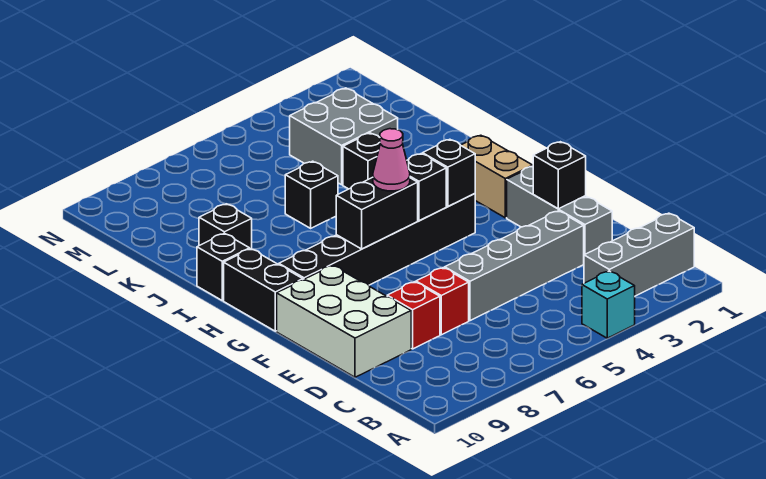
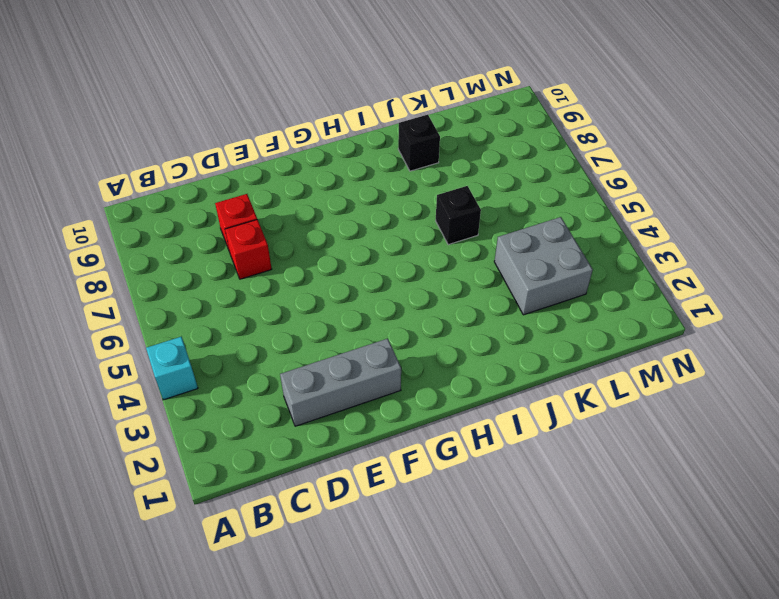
none -> grey brick B1:B3 level 1
none -> grey brick D3:D6 level 1
none -> white brick D9:F10 level 1

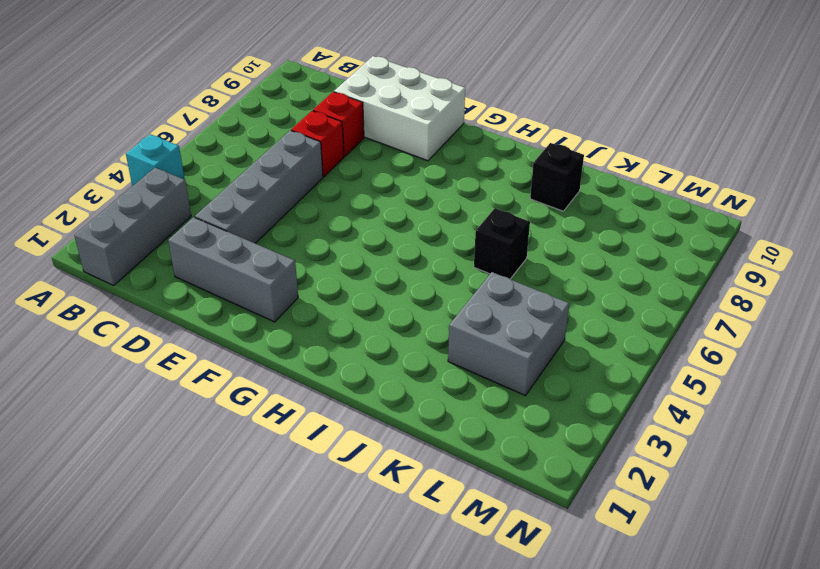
none -> tan brick G2:H2 level 1
none -> black brick G4:G9 level 1
none -> black brick G10:H10 level 1

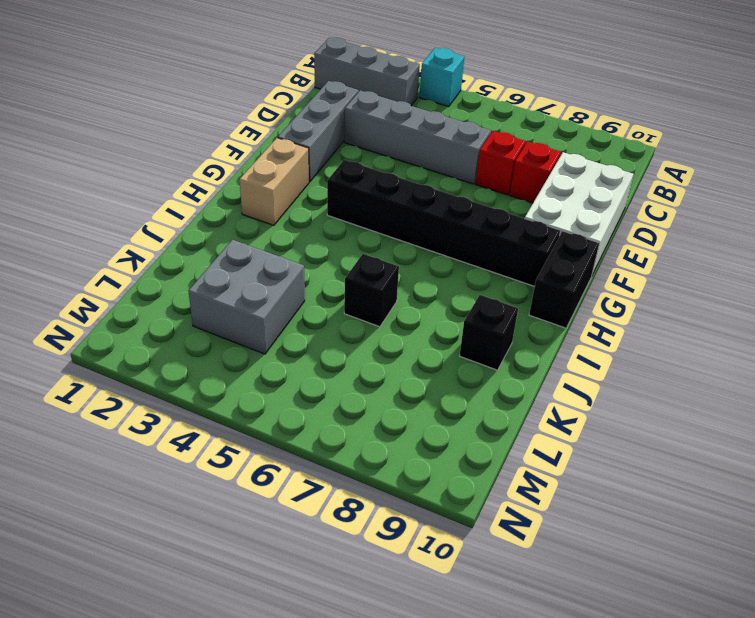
none -> black brick I10 level 1
none -> black brick J4 level 1
none -> black brick E2 level 2

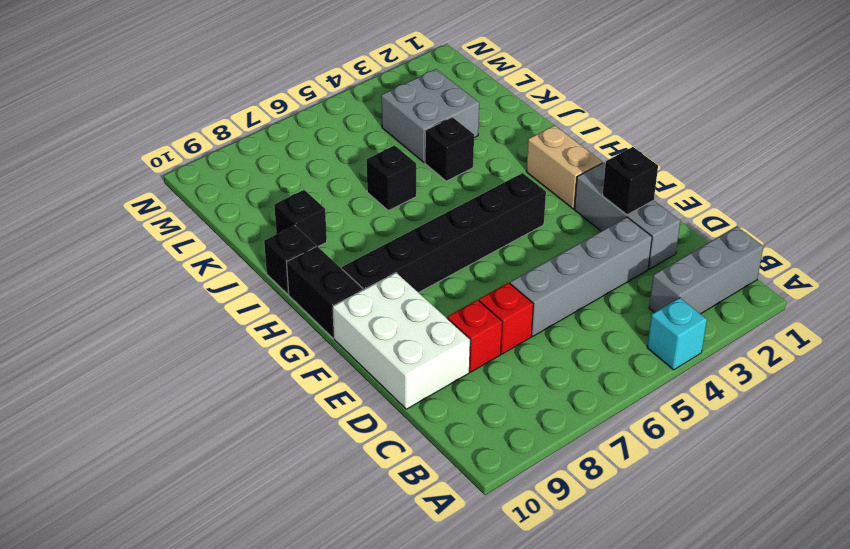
none -> black brick G4 level 2
none -> black brick G5 level 2
none -> black brick G6:G7 level 2

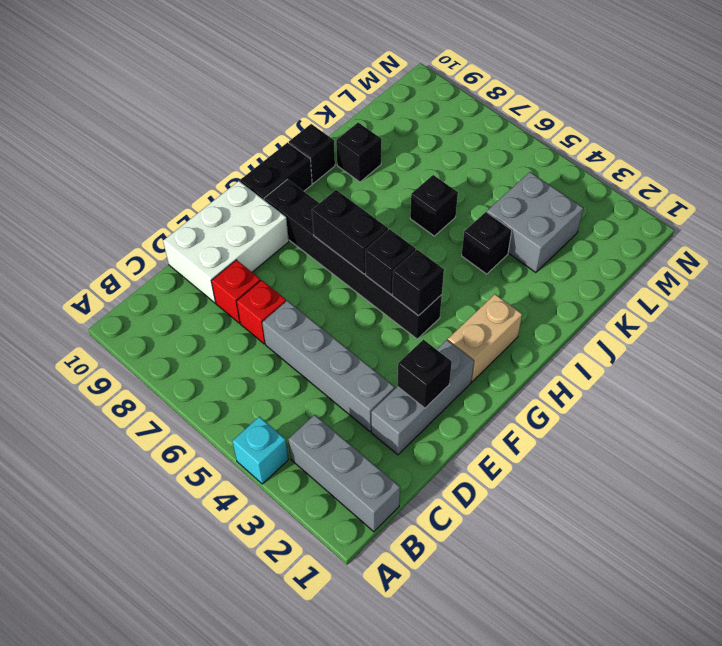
none -> pink cone G6 level 3

